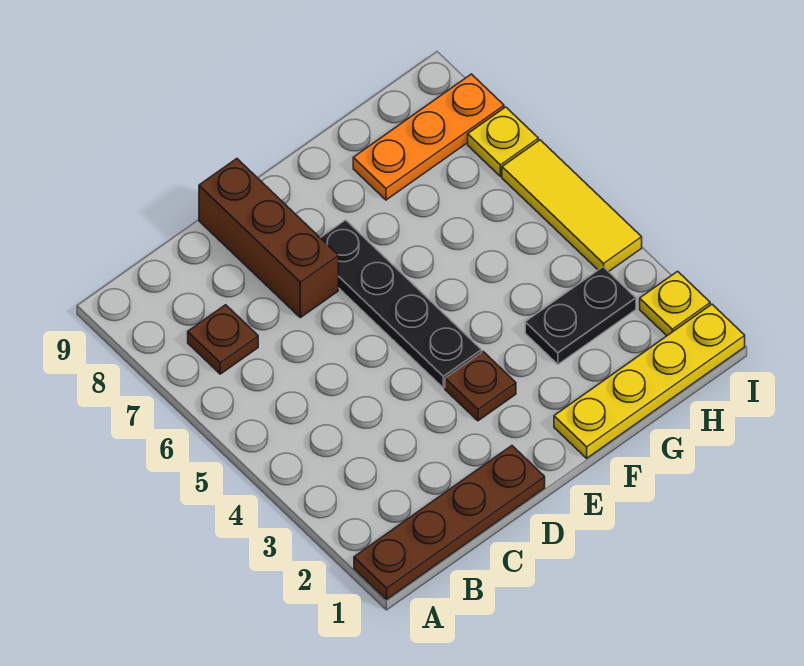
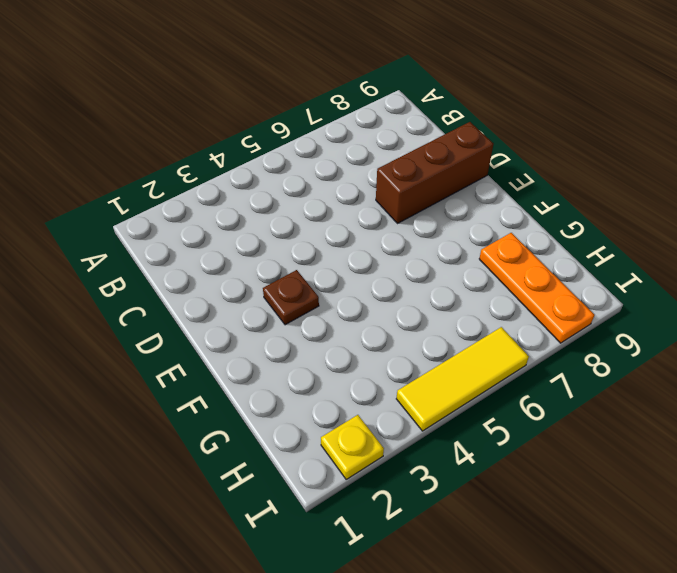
none -> brown plate A1:D1 level 1
none -> brown plate B7 level 1

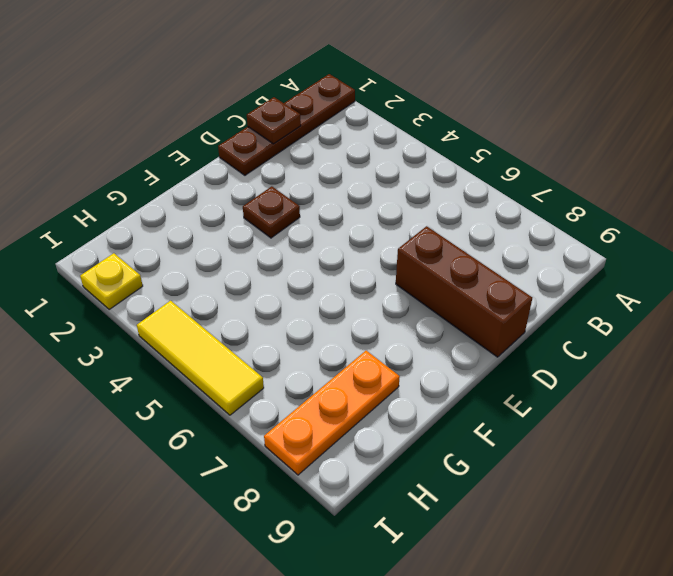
brown plate C1 level 2 -> brown plate B7 level 1
none -> black plate E4:E7 level 1
none -> yellow plate F1:I1 level 1

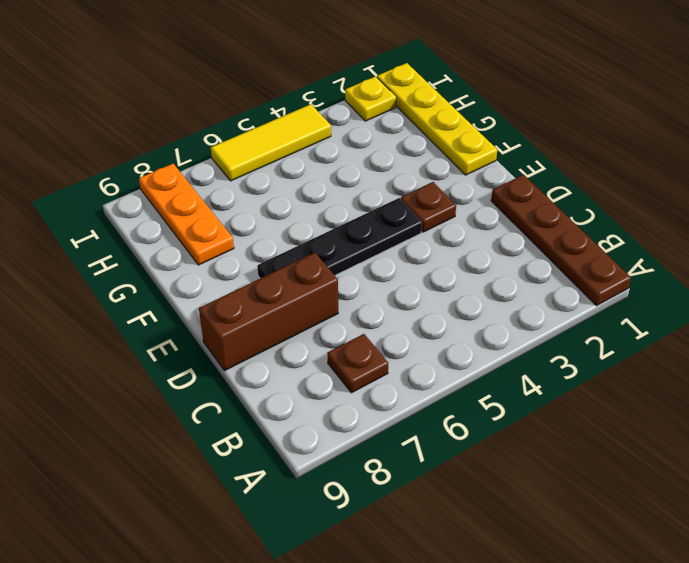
none -> black plate G3:H3 level 1
none -> yellow plate I7 level 1

